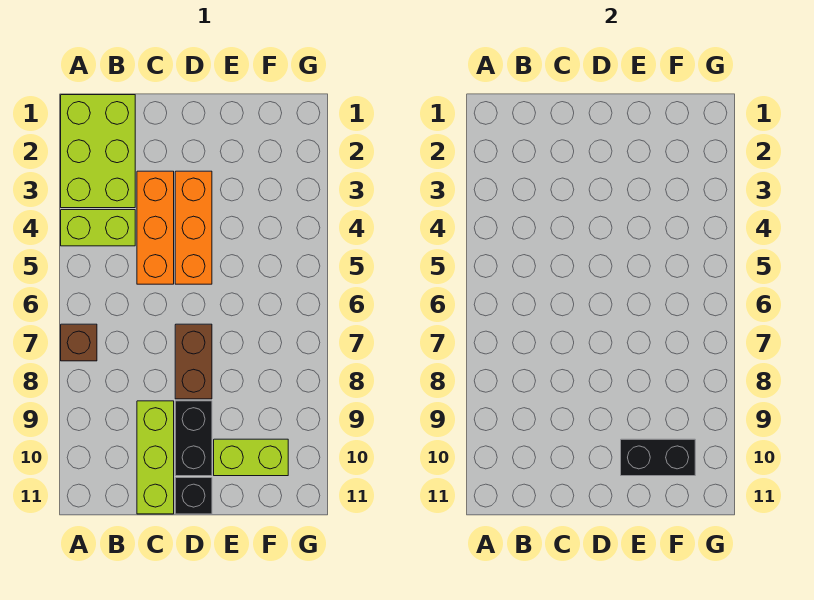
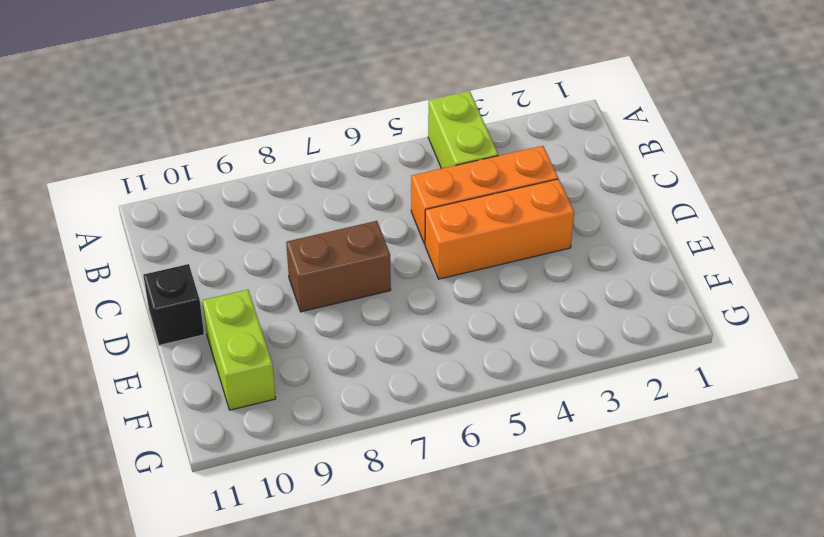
none -> lime brick A1:B3 level 1
none -> brown brick A7 level 1

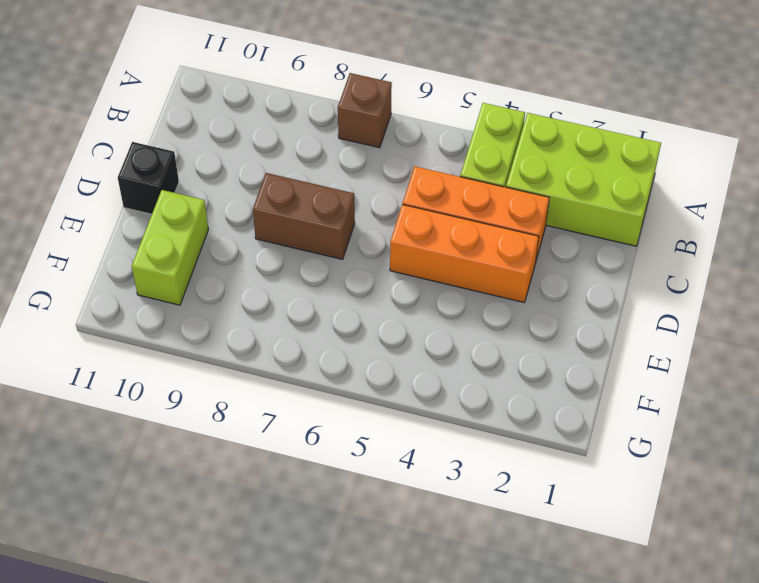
none -> lime brick C9:C11 level 1
none -> black brick D9:D10 level 1

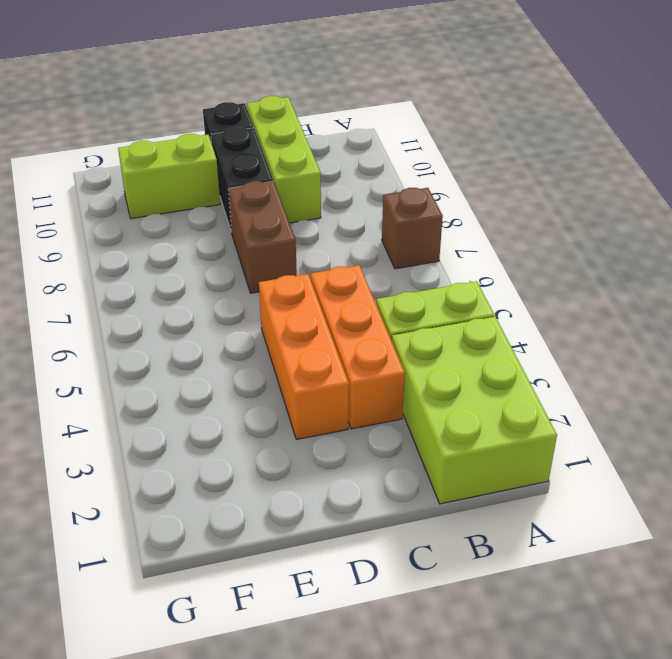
none -> black brick E10:F10 level 2

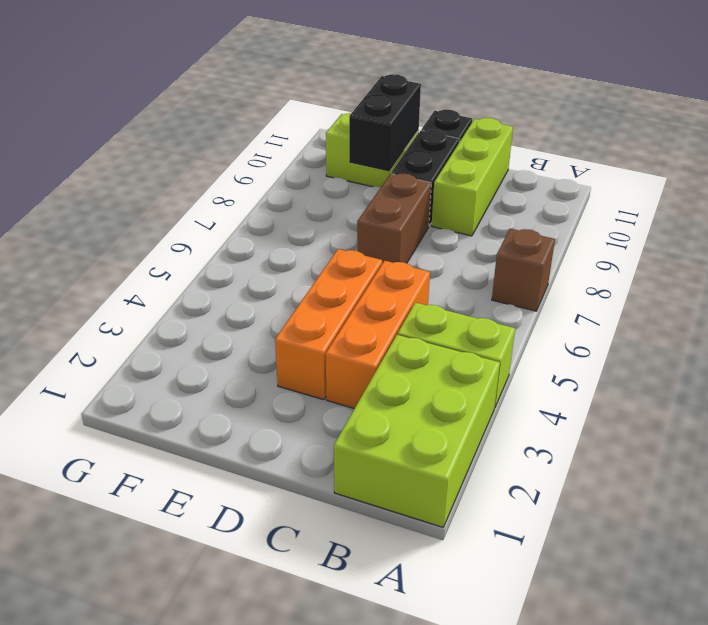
black brick E9:E10 level 2 -> black brick E10:F10 level 2

